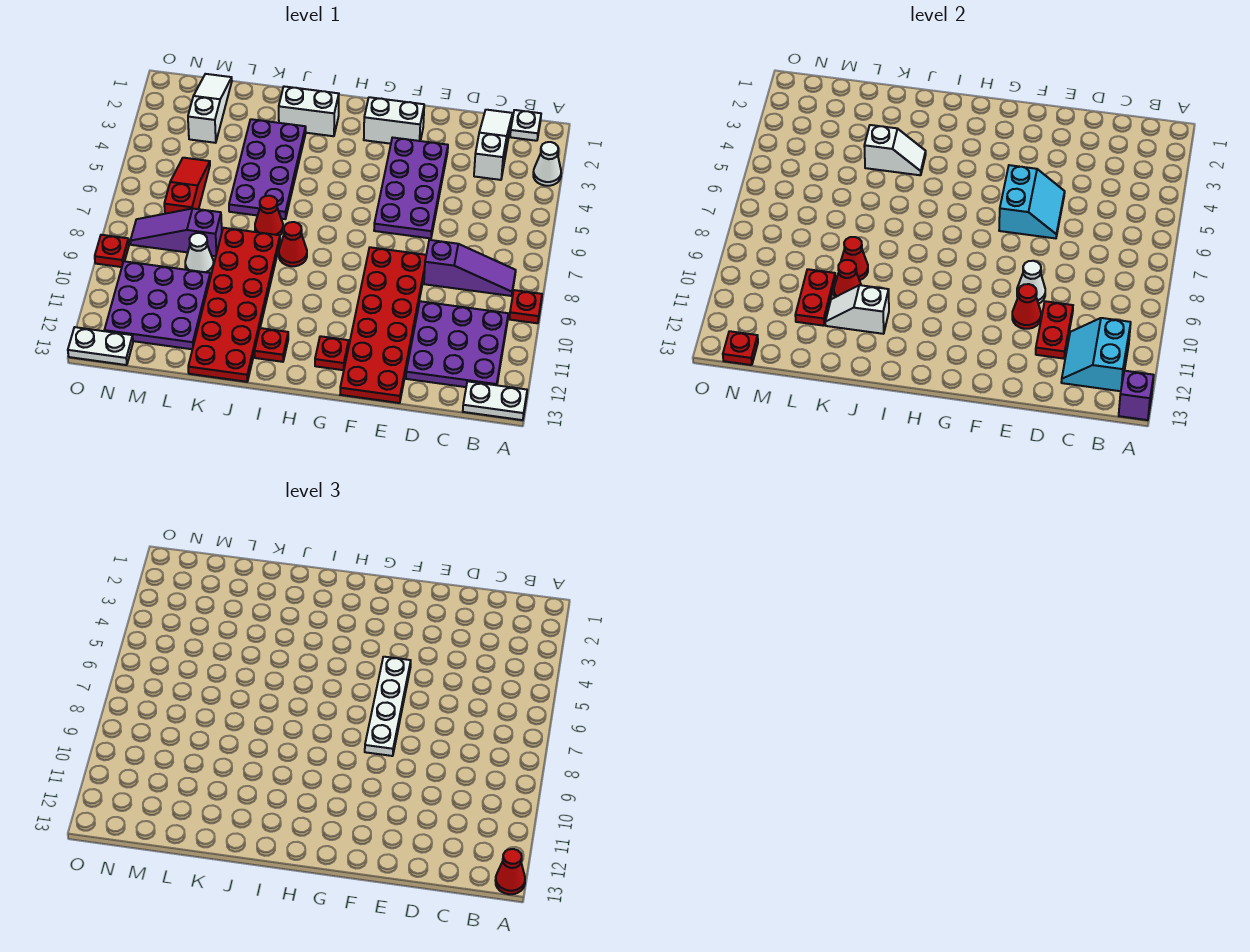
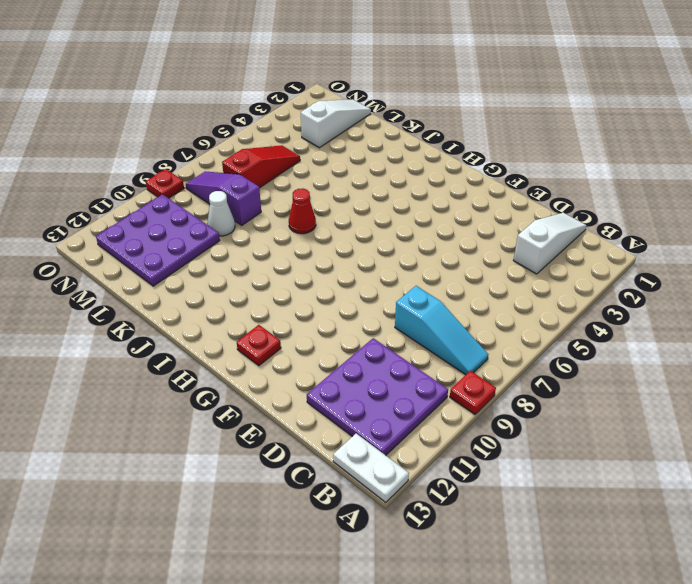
cyan slope B8:D8 level 1 top D -> purple slope B8:D8 level 1 top D
none -> white cone A3 level 1
none -> white plate B1 level 1
none -> purple plate E3:F6 level 1
none -> red plate E8:F13 level 1

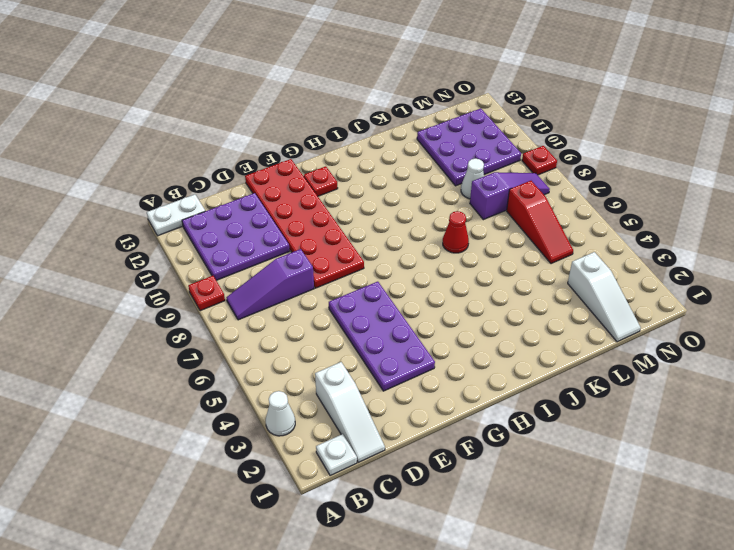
none -> white brick F2:G2 level 1
none -> white brick I2:J2 level 1
none -> red cone I8 level 1
none -> red plate I12 level 1

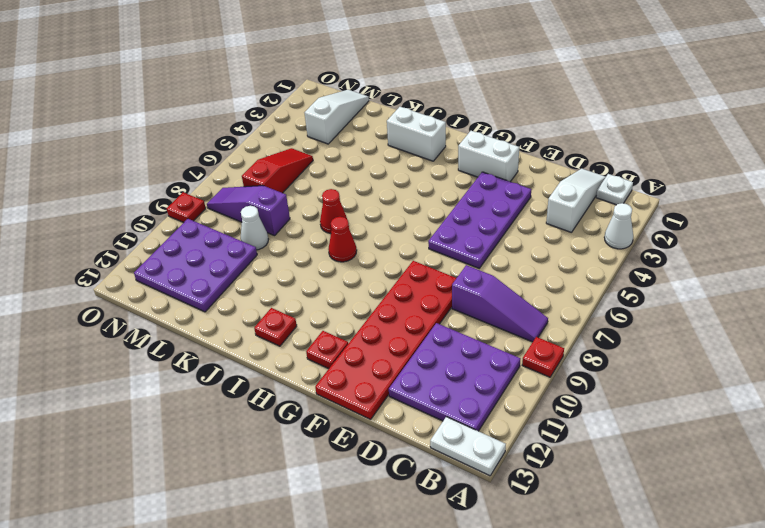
none -> purple plate J3:K6 level 1
none -> red plate J8:K13 level 1
none -> white plate N13:O13 level 1
none -> purple brick A13 level 2

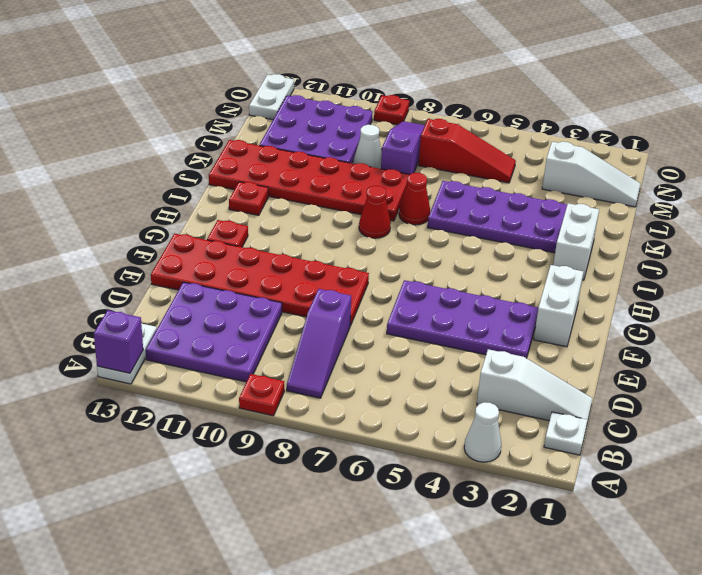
none -> cyan slope B11:C12 level 2 top B
none -> red plate D10:D11 level 2
none -> cyan slope E5:F6 level 2 top F
none -> white cone E9 level 2

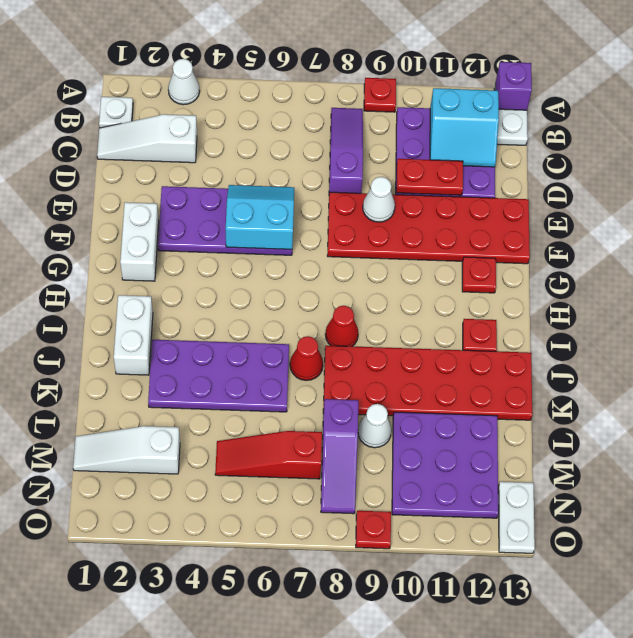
none -> red cone E10 level 2
none -> white slope J4:K4 level 2 top K
none -> white slope J11:K11 level 2 top J
none -> red cone K9 level 2

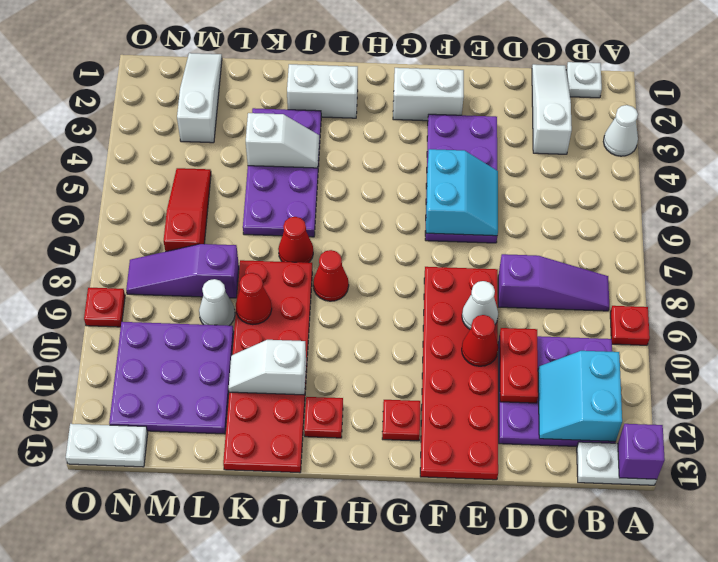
none -> red cone K10 level 2
none -> red plate L10:L11 level 2
none -> red plate N13 level 2
none -> red cone A13 level 3

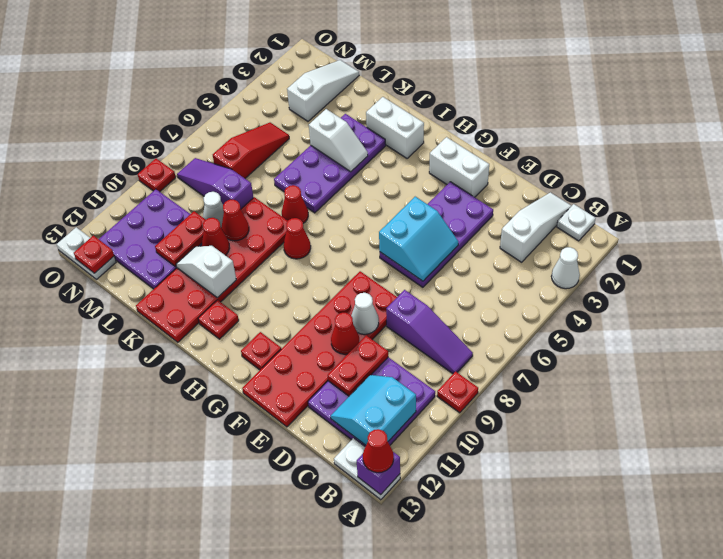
none -> white plate F5:F8 level 3

